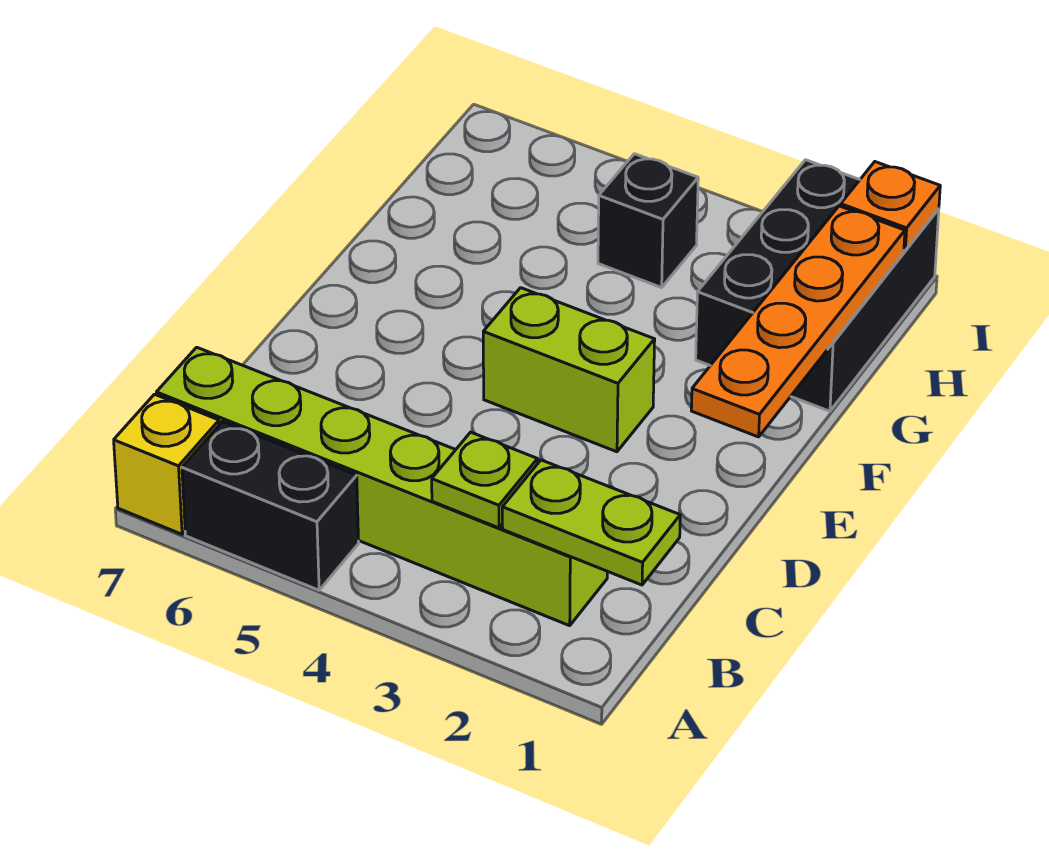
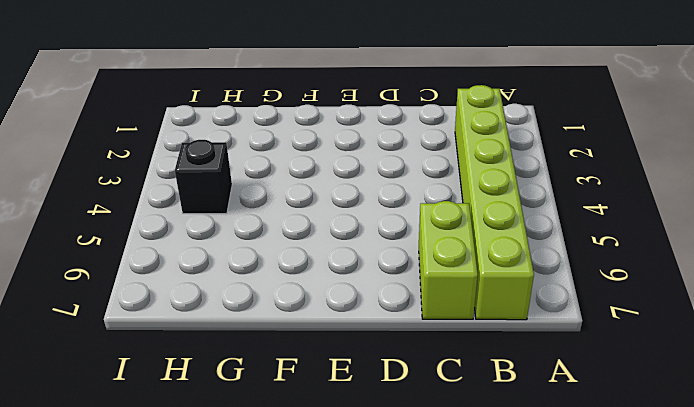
lime brick C6:C7 level 1 -> lime brick E3:E4 level 1
none -> black brick A5:A6 level 1
none -> yellow brick A7 level 1

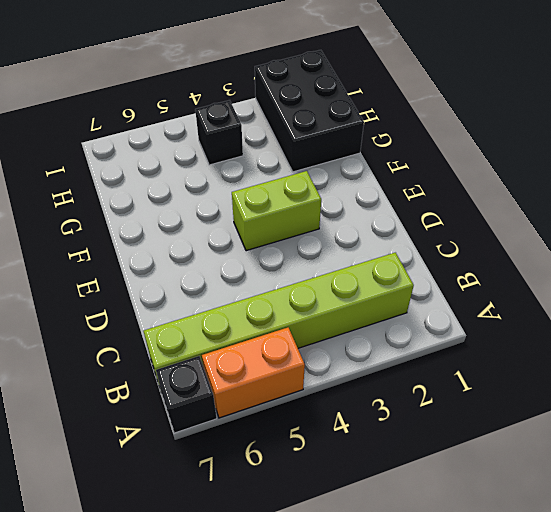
orange brick A5:A6 level 1 -> black brick A5:A6 level 1
black brick A7 level 1 -> yellow brick A7 level 1
none -> lime plate B1:B2 level 2
none -> lime plate B3 level 2

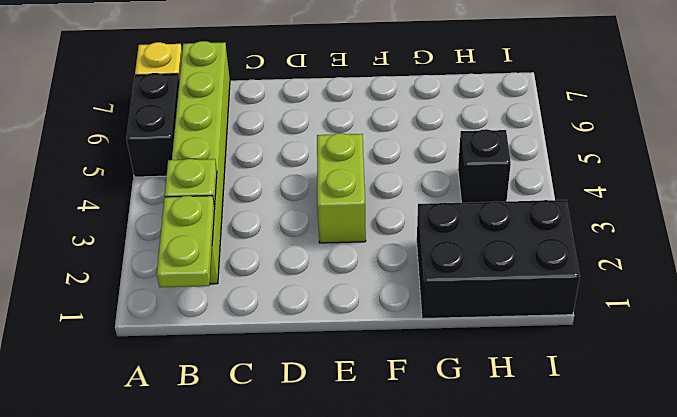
none -> orange plate E1:H1 level 2
none -> orange plate I1 level 2

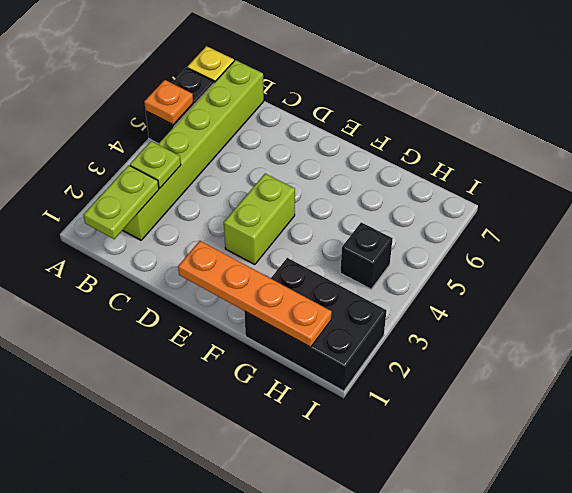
orange plate A5 level 2 -> orange plate I1 level 2

